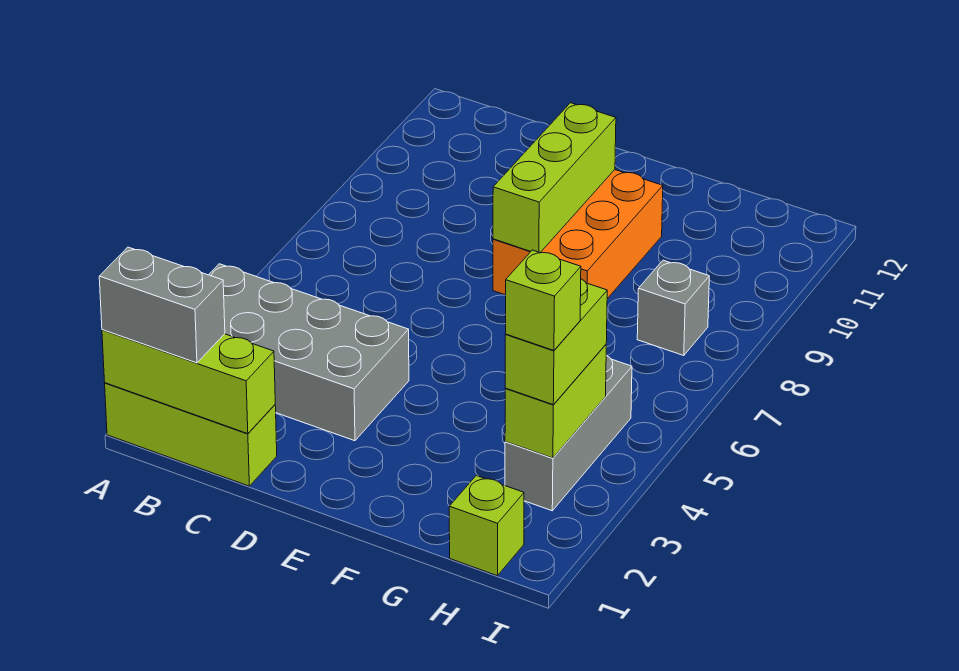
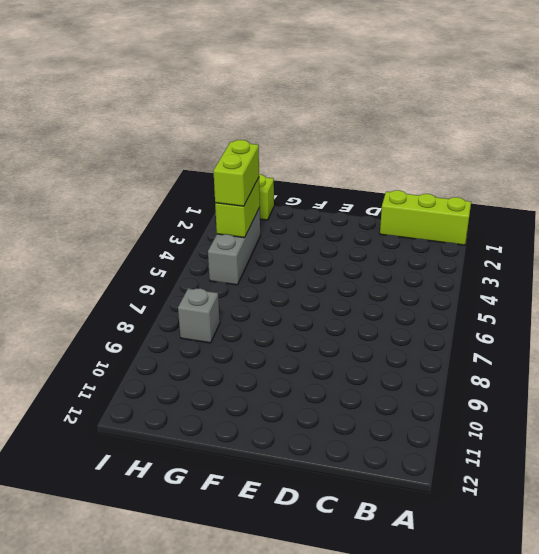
none -> grey brick A3:D4 level 1
none -> orange brick E8:F10 level 1
none -> lime brick A1:C1 level 2

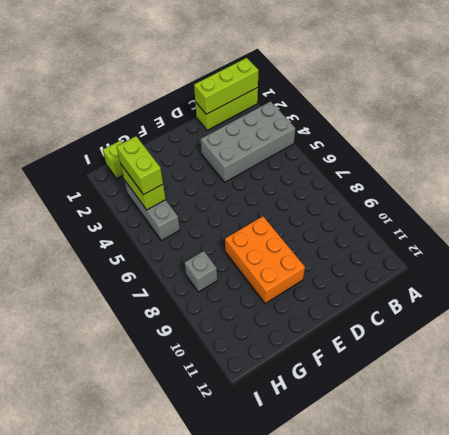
none -> lime brick E8:E10 level 2
none -> grey brick A1:B1 level 3
none -> lime brick H3 level 4

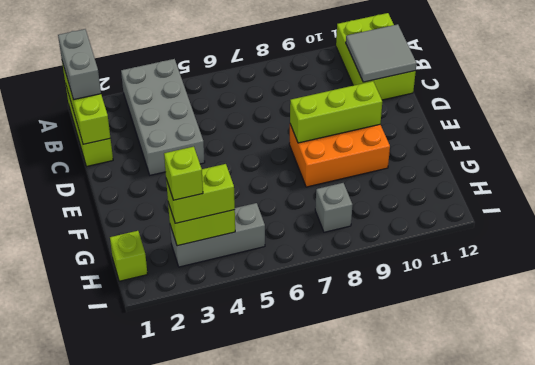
lime brick A11:C12 level 1 -> none
grey tile B11:C12 level 2 -> none

